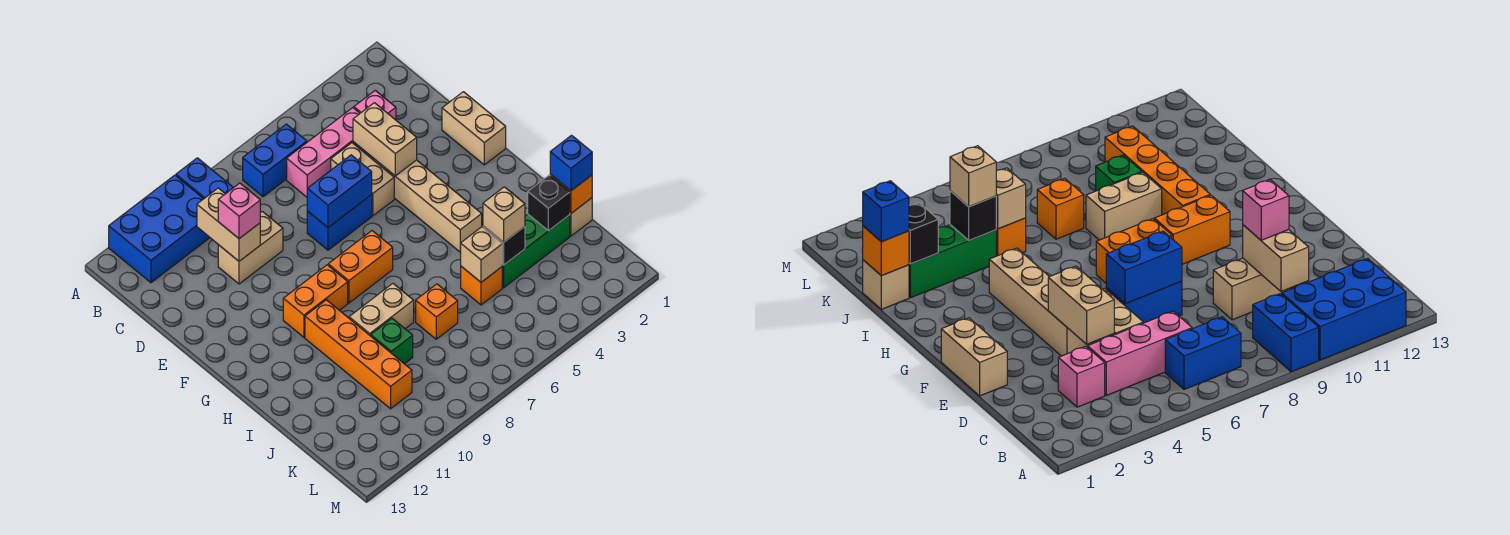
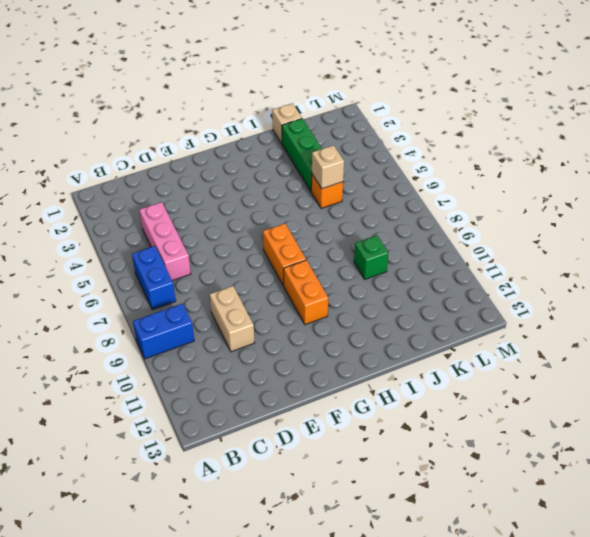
none -> blue brick A10:B12 level 1
none -> pink brick C3 level 1
none -> tan brick D5:E5 level 1

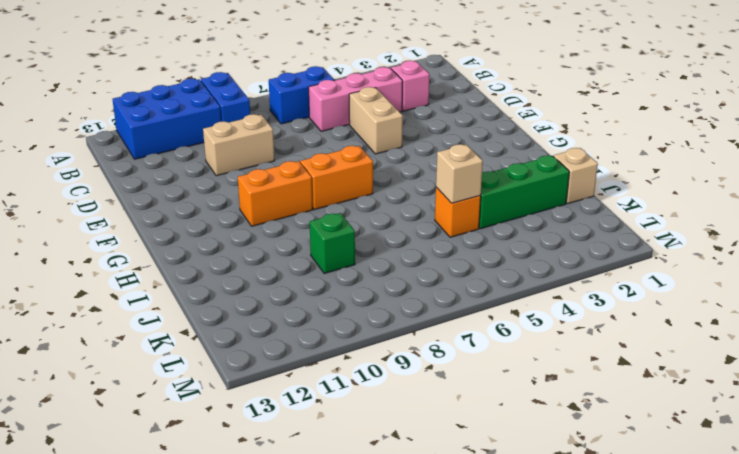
none -> tan brick E1:F1 level 1
none -> tan brick E4:H4 level 1
none -> blue brick E6:E7 level 1

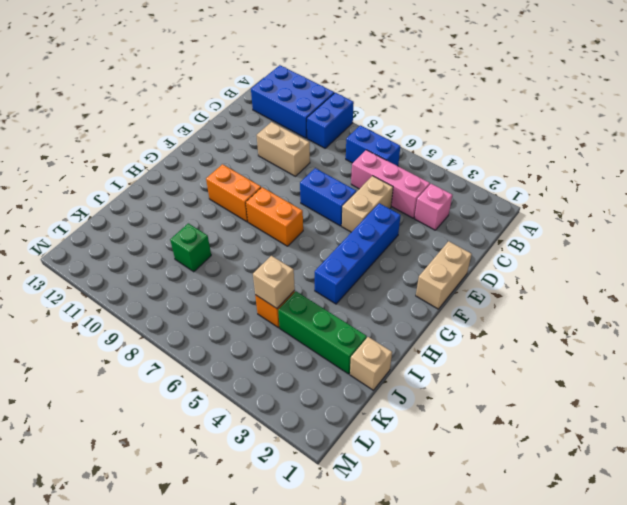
blue brick E4:H4 level 1 -> tan brick E4:H4 level 1
none -> orange brick H10:K10 level 1
none -> tan brick I8:I9 level 1
none -> orange brick J7 level 1

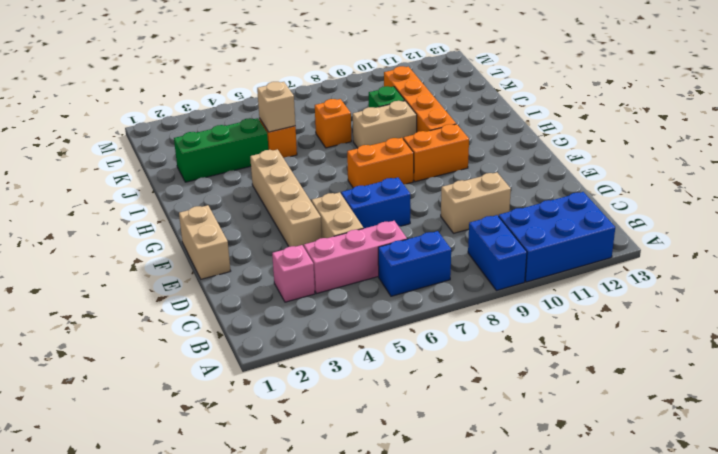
none -> tan brick J1 level 1
none -> tan brick C10:D10 level 2
none -> tan brick D4:E4 level 2

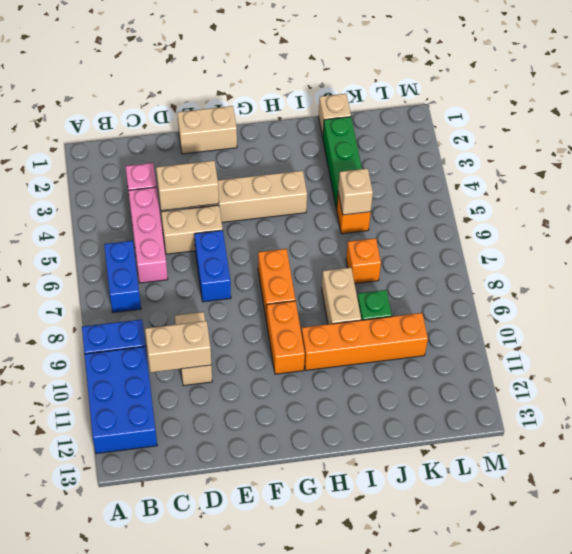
none -> blue brick E6:E7 level 2
none -> orange brick J1 level 2
none -> black brick J2 level 2

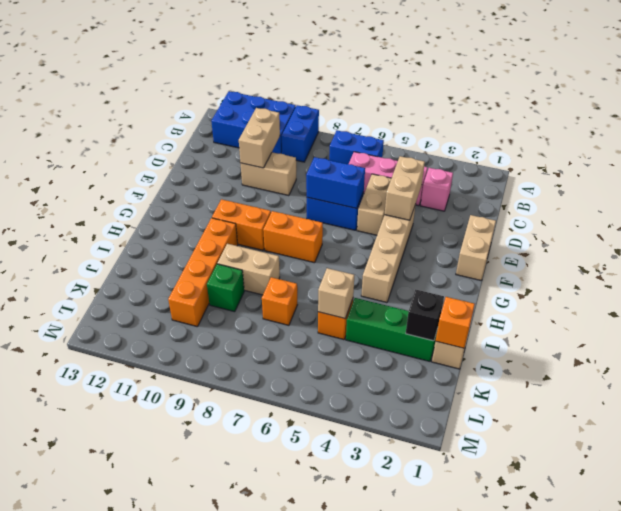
none -> black brick J4 level 2
none -> pink brick D10 level 3
none -> blue brick J1 level 3

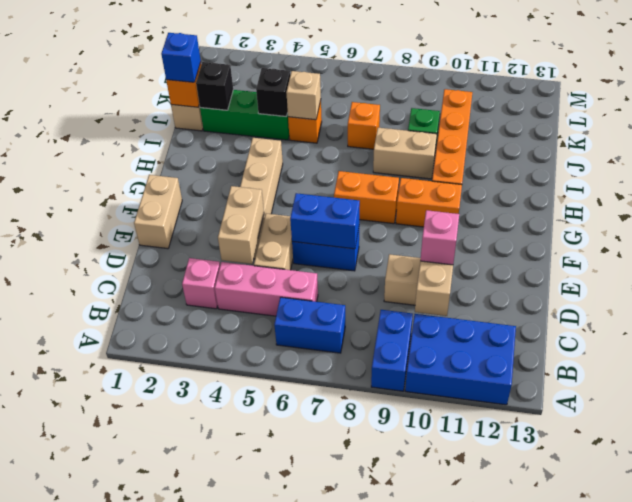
none -> tan brick J4 level 3

